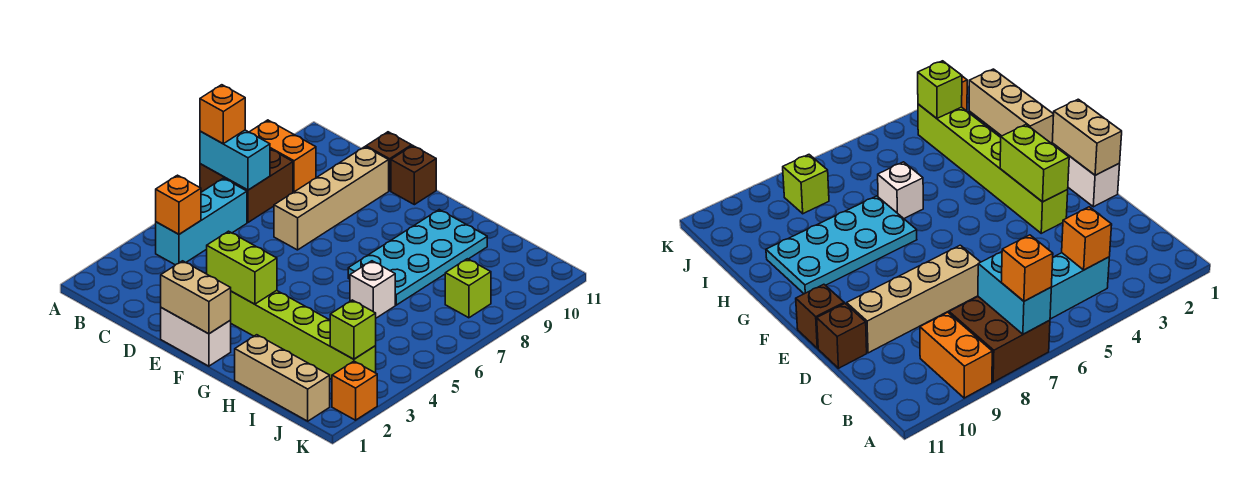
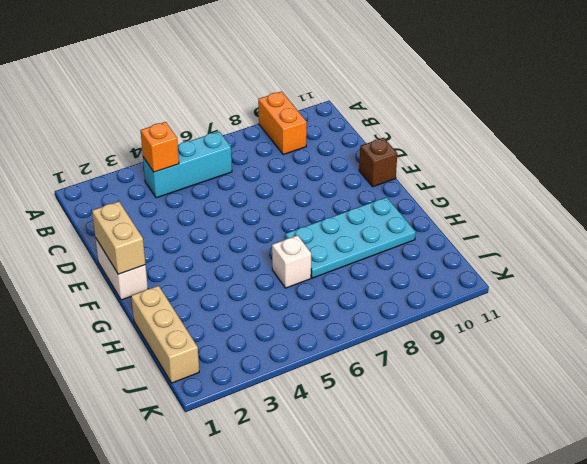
none -> brown brick A7:B8 level 1
none -> tan brick D7:D10 level 1
none -> brown brick D11 level 1

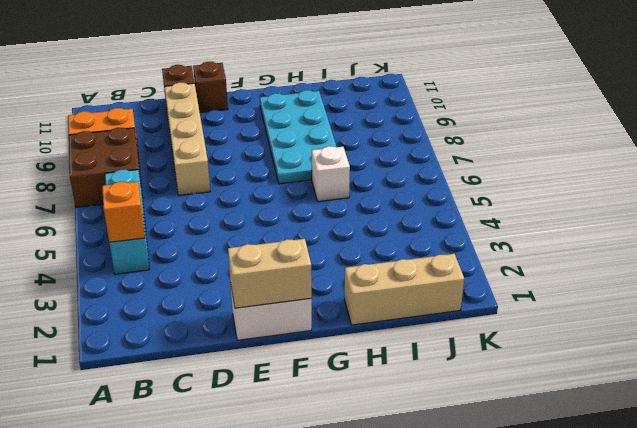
none -> lime brick E3:J3 level 1
none -> lime brick J8 level 1
none -> orange brick K2 level 1

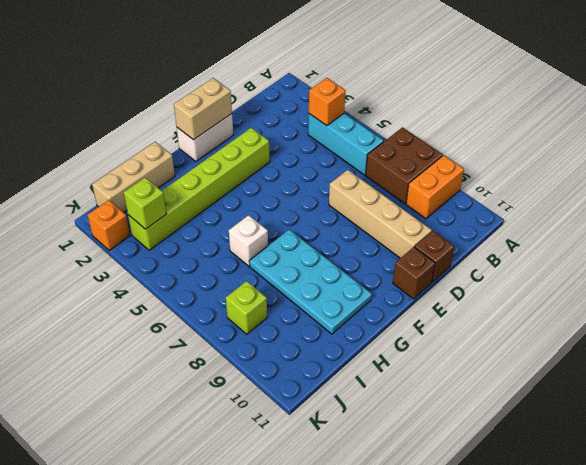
none -> cyan brick A7:B7 level 2
none -> lime brick E3:F3 level 2
none -> orange brick A7 level 3

